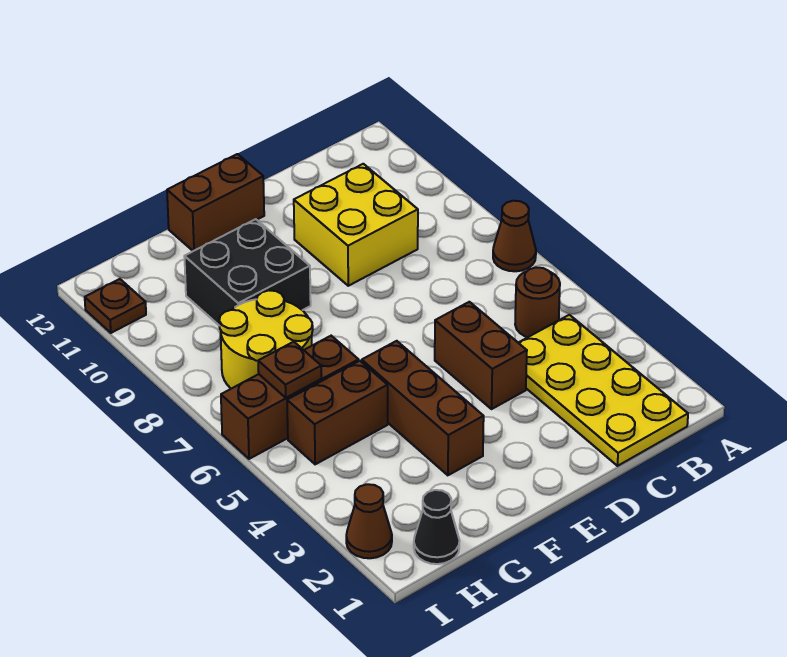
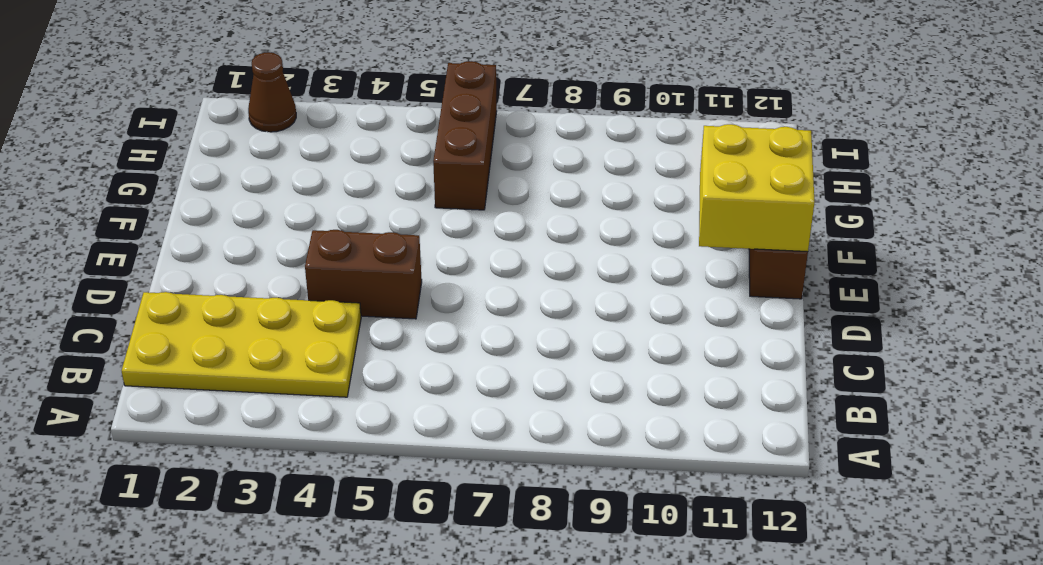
yellow brick E11:F12 level 2 -> yellow brick C9:D10 level 1
none -> brown cone A7 level 1
none -> brown round brick B5 level 1
none -> brown brick F3:F5 level 1

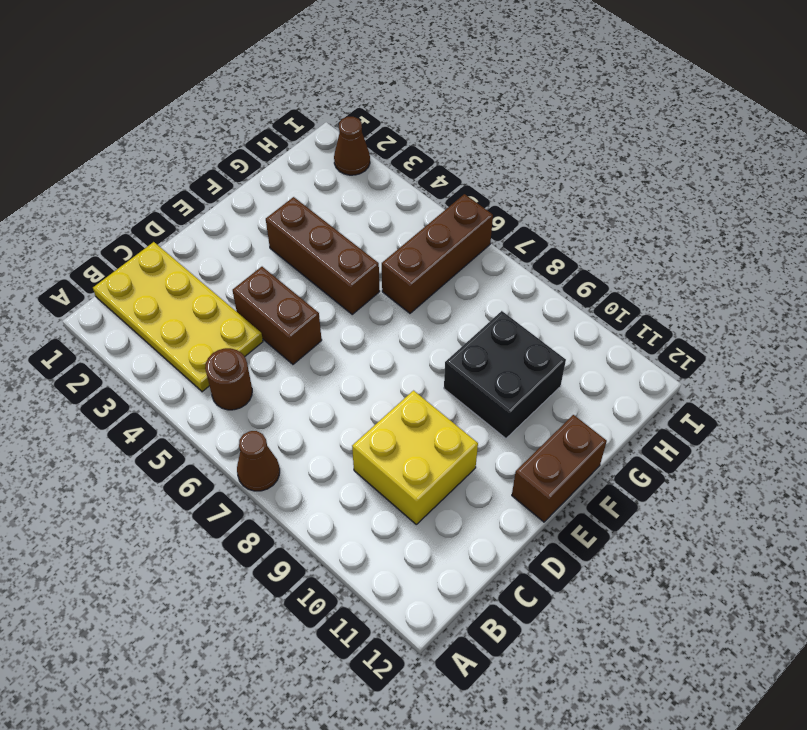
none -> brown brick G5:H5 level 1
none -> yellow round brick G7:H8 level 1
none -> black cone H1 level 1

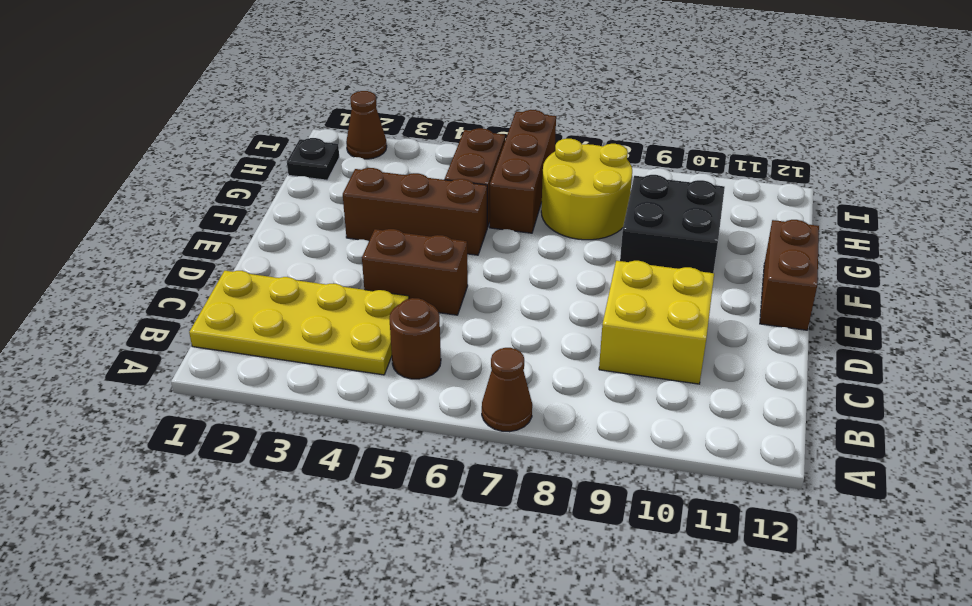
black plate H1 level 1 -> black cone H1 level 1
none -> brown plate I11 level 1
none -> brown plate H6 level 2

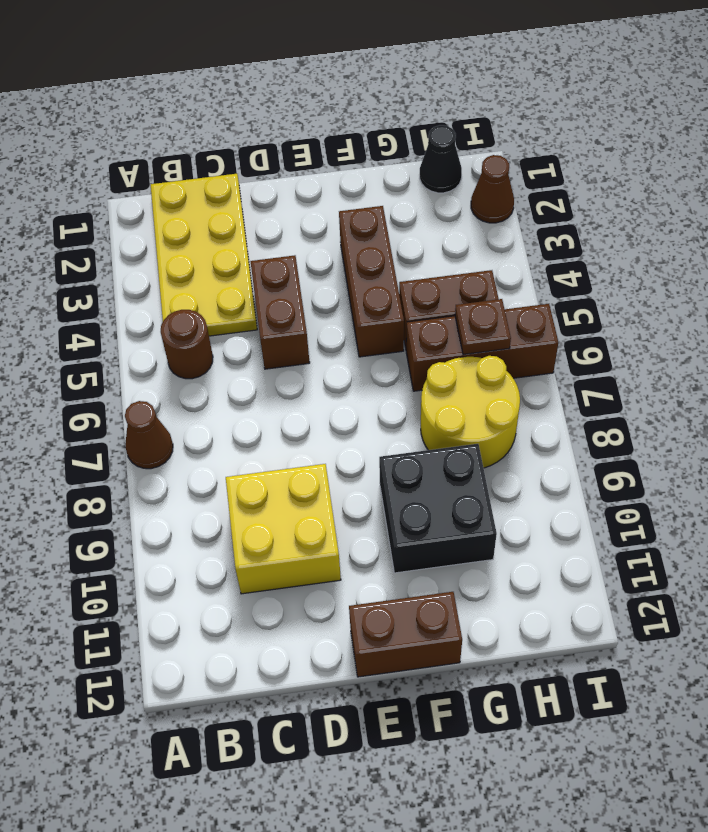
none -> brown plate I11 level 1

